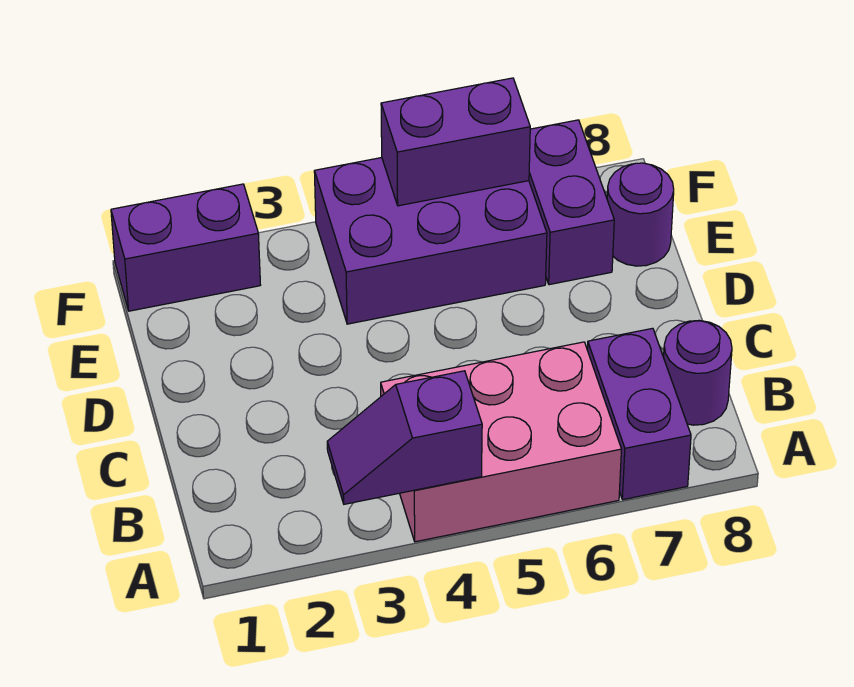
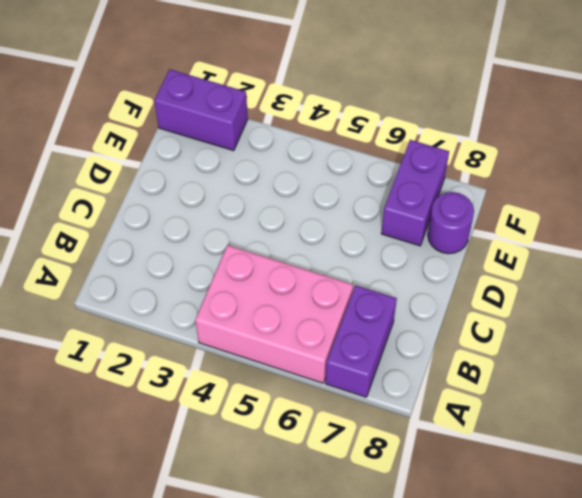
none -> purple round brick B8 level 1
none -> purple brick E4:F6 level 1

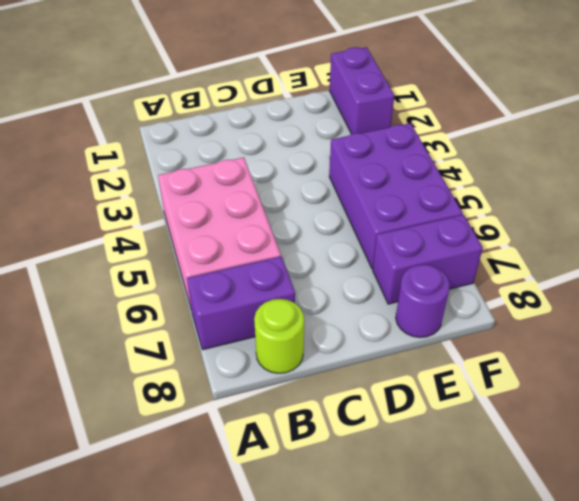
lime round brick B8 level 1 -> purple round brick B8 level 1
none -> purple slope A3:A4 level 2 top 4
none -> purple brick F5:F6 level 2

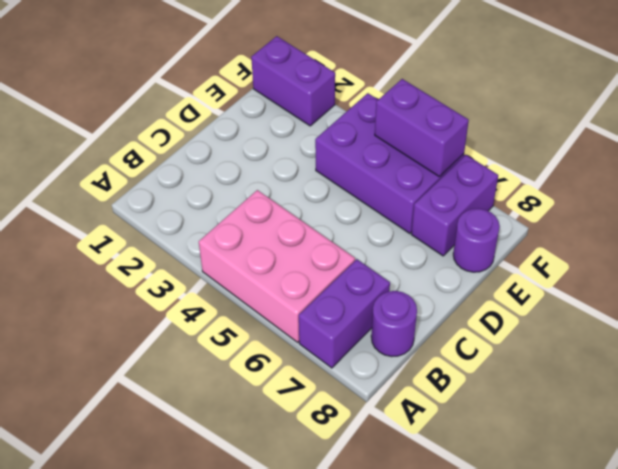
none -> purple slope A3:A4 level 2 top 4

